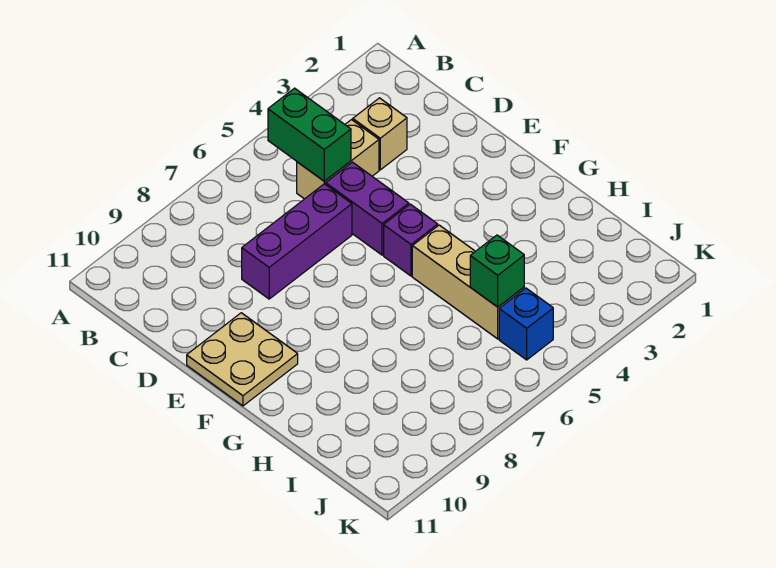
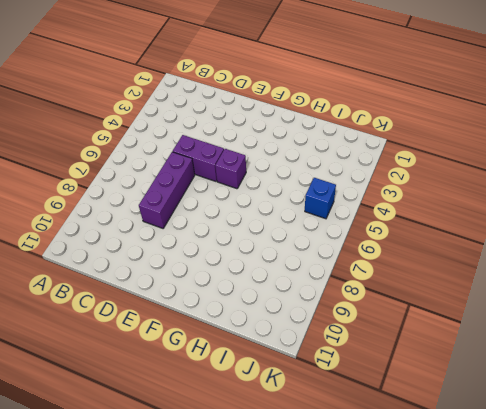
none -> tan brick C3 level 1
none -> tan brick C4:C5 level 1

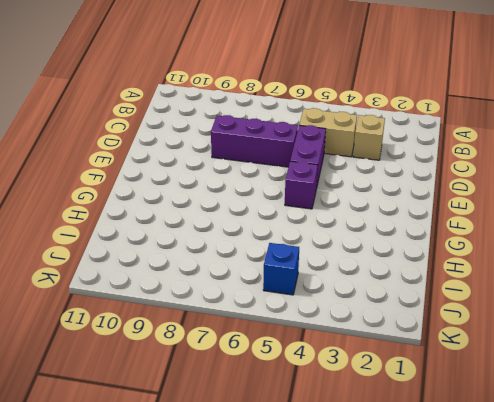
none -> tan plate E10:F11 level 1
none -> tan brick G5:I5 level 1

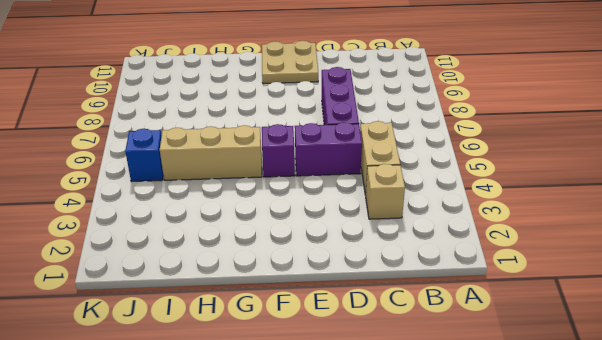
none -> green brick B5:C5 level 2
none -> green brick I5 level 2

